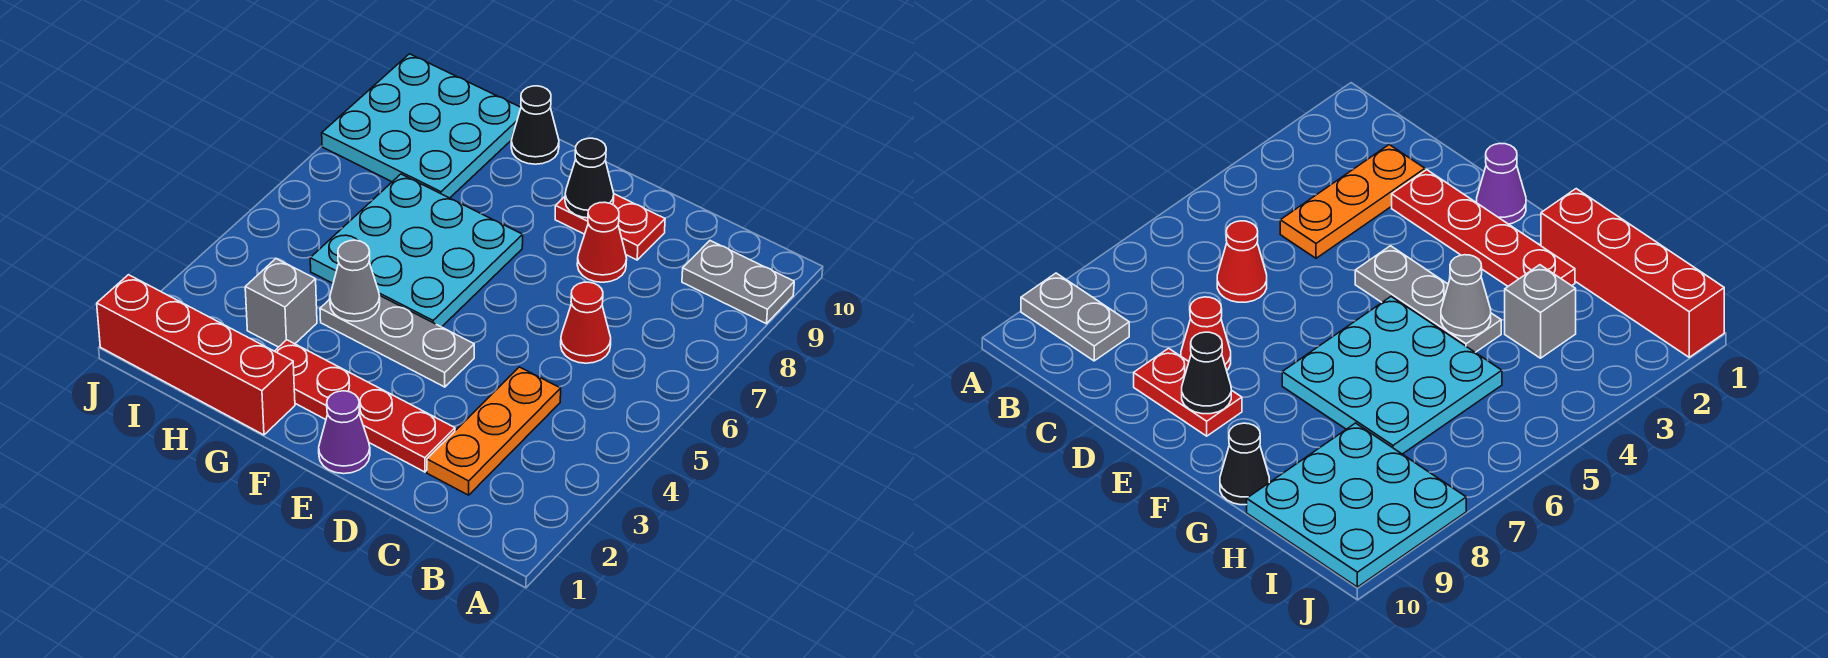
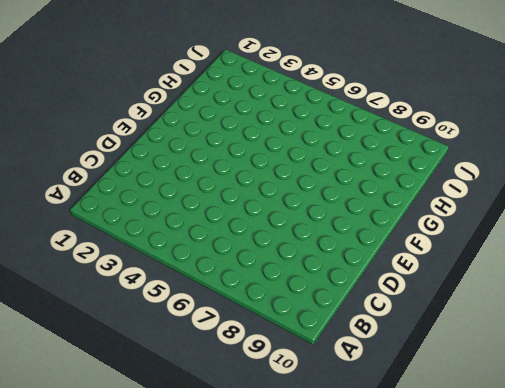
none -> grey plate A9:B9 level 1
none -> orange plate C2:C4 level 1
none -> red cone C6 level 1

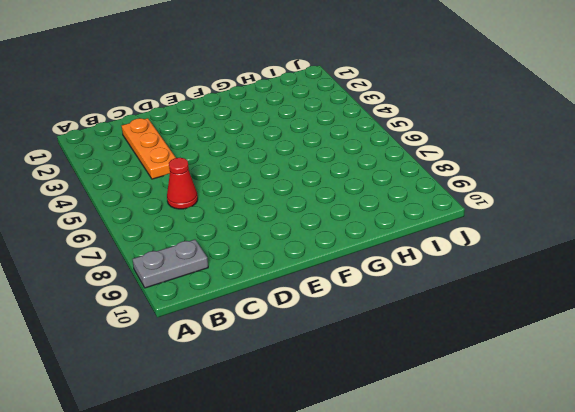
none -> red plate D2:G2 level 1
none -> red cone D8 level 1
none -> red plate D9:E9 level 1

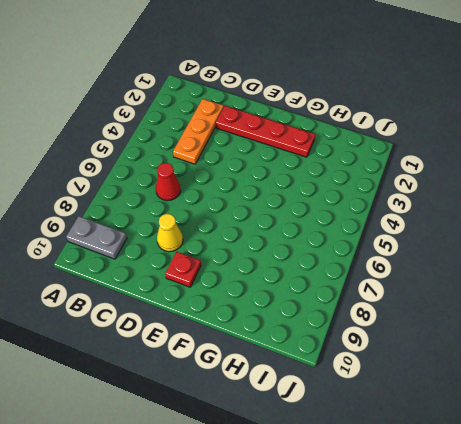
yellow cone D8 level 1 -> red cone D8 level 1
red plate E9 level 1 -> red plate D9:E9 level 1
none -> purple cone E1 level 1
none -> grey plate E4:G4 level 1
none -> cyan plate F5:H7 level 1

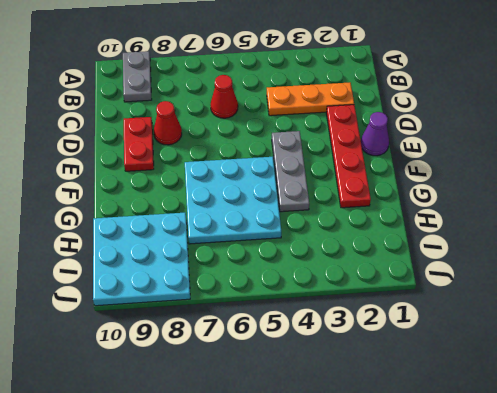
none -> red brick G1:J1 level 1
none -> black cone G10 level 1
none -> grey brick H3 level 1

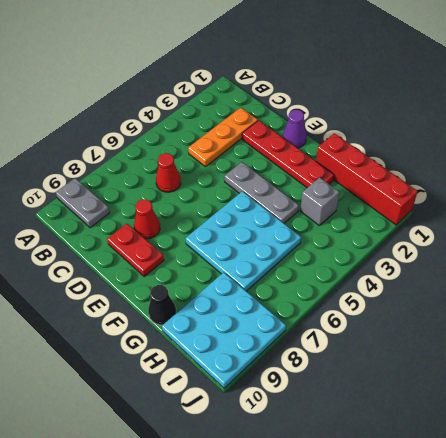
none -> black cone E9 level 2
none -> grey cone G4 level 2

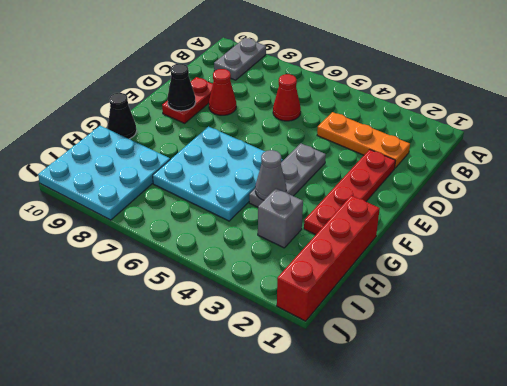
none -> purple cone E1 level 1

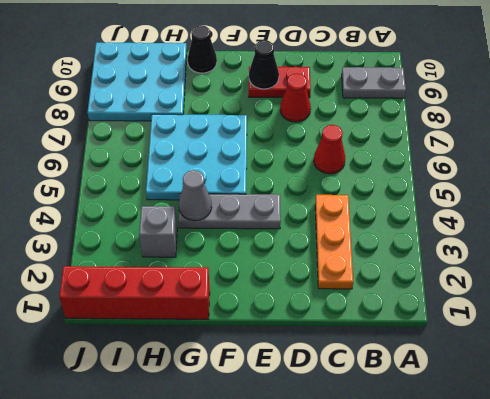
none -> red plate D2:G2 level 1
none -> purple cone E1 level 1

